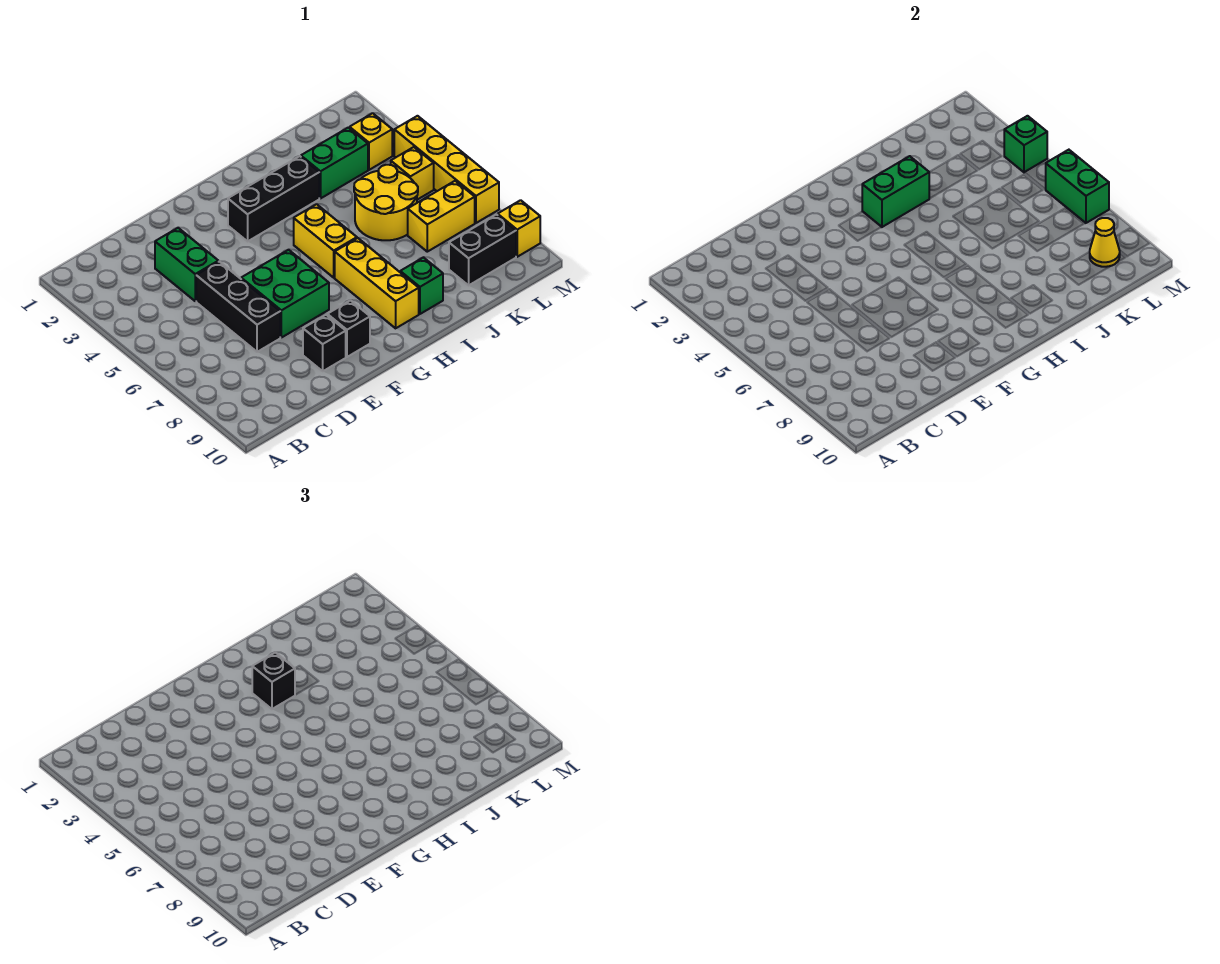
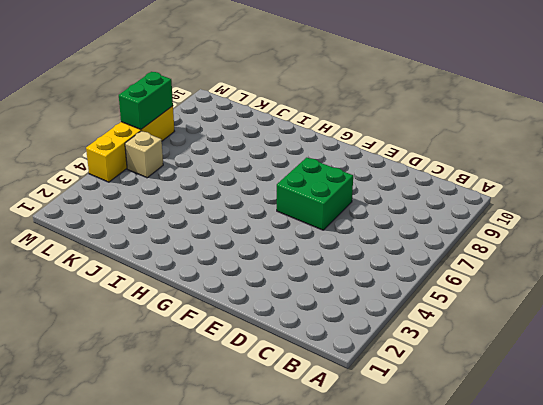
tan brick L5 level 1 -> yellow brick L5 level 1
none -> green brick D3:D4 level 1
none -> black brick D5:D7 level 1
none -> black brick E9 level 1

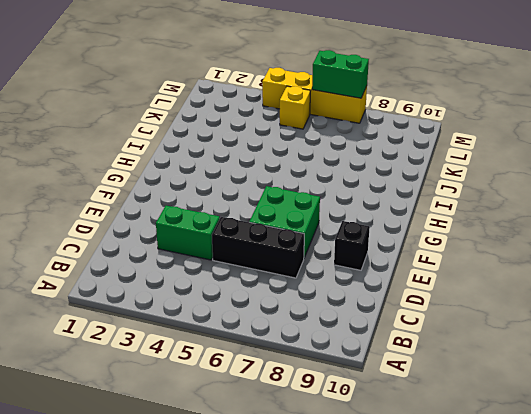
none -> black brick F9 level 1
none -> black brick G3:I3 level 1
none -> yellow brick H5:H6 level 1

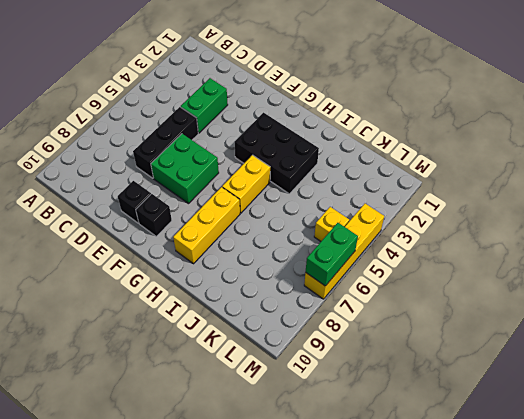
black brick G3:I4 level 1 -> black brick G3:I3 level 1
none -> green brick I9 level 1
none -> green brick J3:K3 level 1
none -> yellow round brick J5:K6 level 1

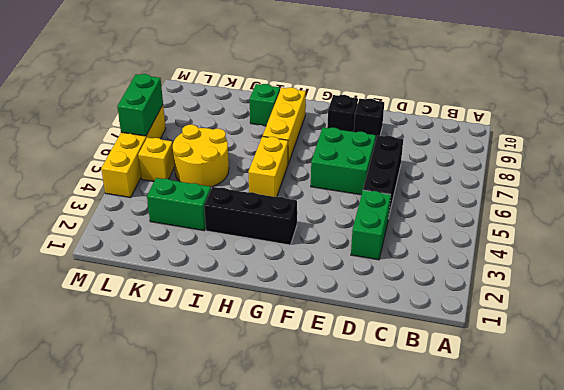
none -> yellow brick K7:L7 level 1
none -> black brick K9:L9 level 1
none -> yellow brick L3 level 1

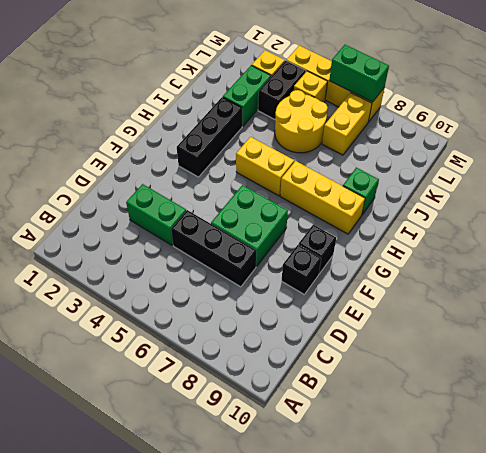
black brick K4:L4 level 1 -> black brick K9:L9 level 1
none -> yellow brick M9 level 1
none -> green brick H3:I3 level 2
none -> yellow cone L9 level 2

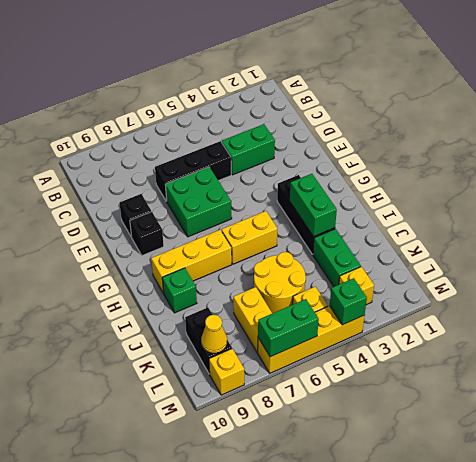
none -> black brick H3 level 3

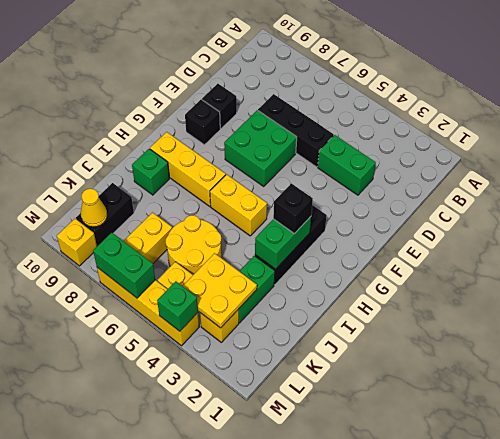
yellow plate K3:L4 level 2 -> none

